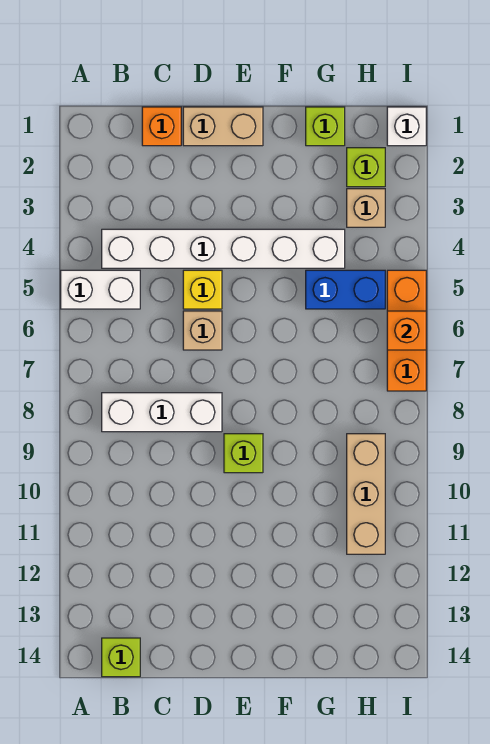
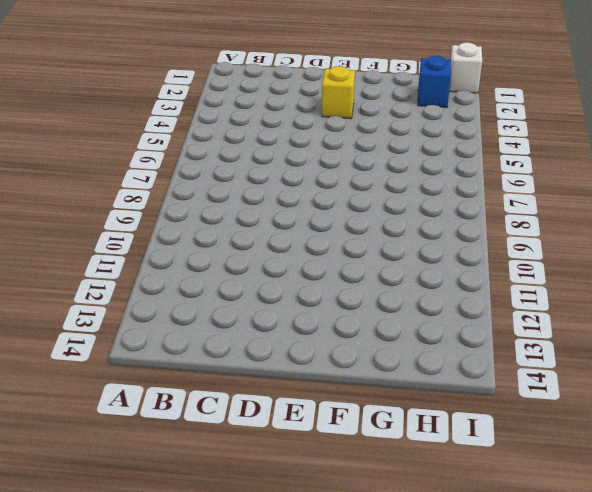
yellow brick E3 level 1 -> yellow brick D5 level 1
blue brick H2 level 1 -> lime brick H2 level 1
none -> white brick A5:B5 level 1
none -> white brick B4:G4 level 1
none -> white brick B8:D8 level 1

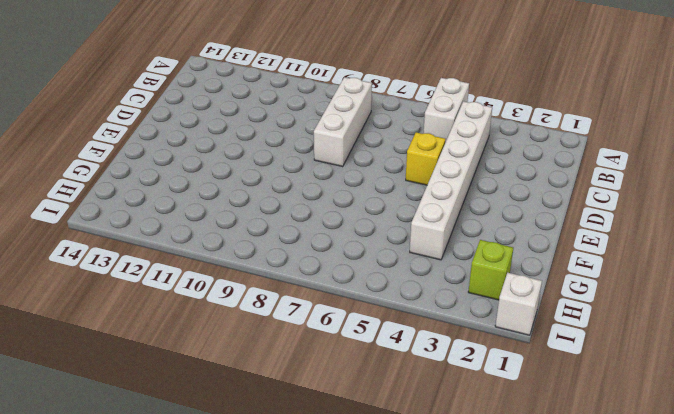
none -> lime brick B14 level 1
none -> orange brick C1 level 1
none -> tan brick D1:E1 level 1

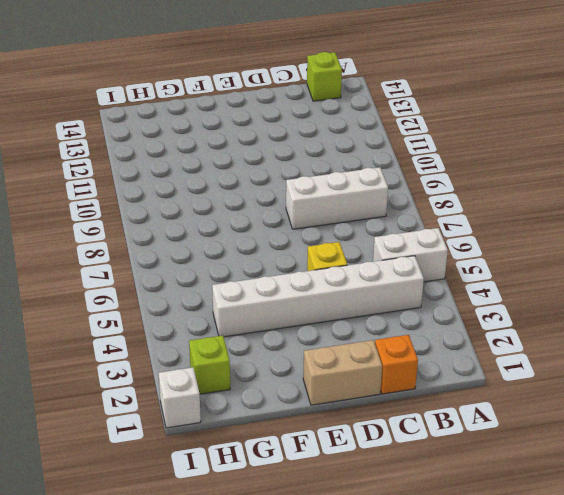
none -> tan brick D6 level 1
none -> lime brick E9 level 1
none -> lime brick G1 level 1

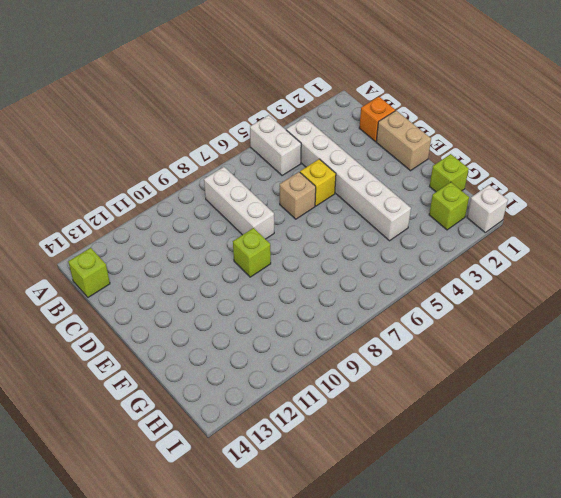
none -> blue brick G5:H5 level 1
none -> tan brick H3 level 1
none -> tan brick H9:H11 level 1

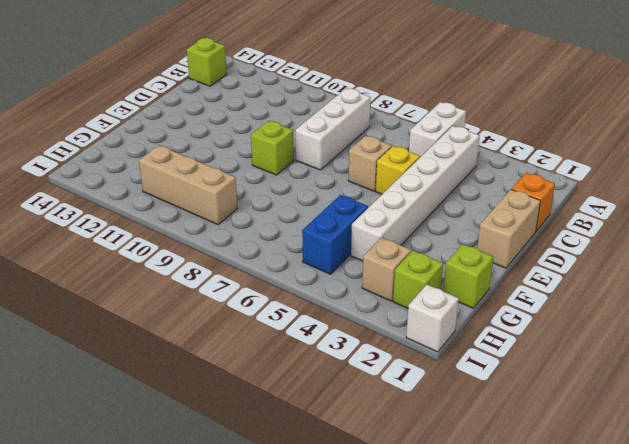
none -> orange brick I5:I7 level 1
none -> orange brick I6 level 2

